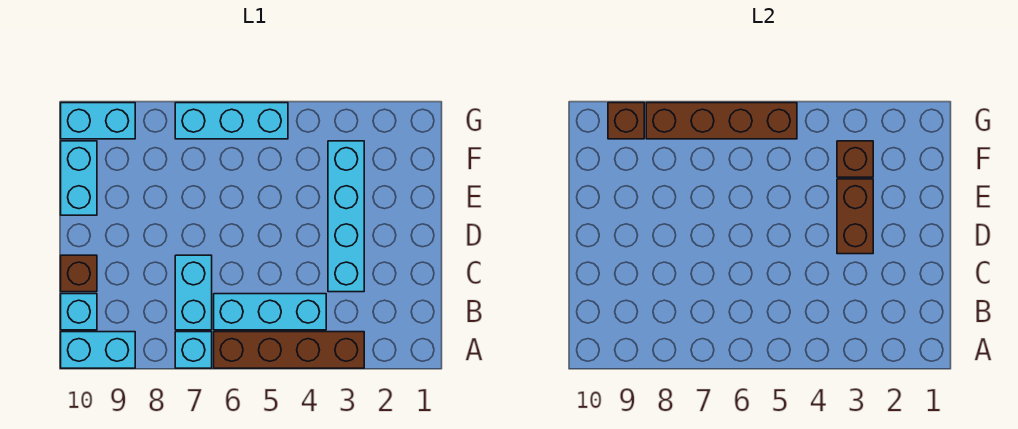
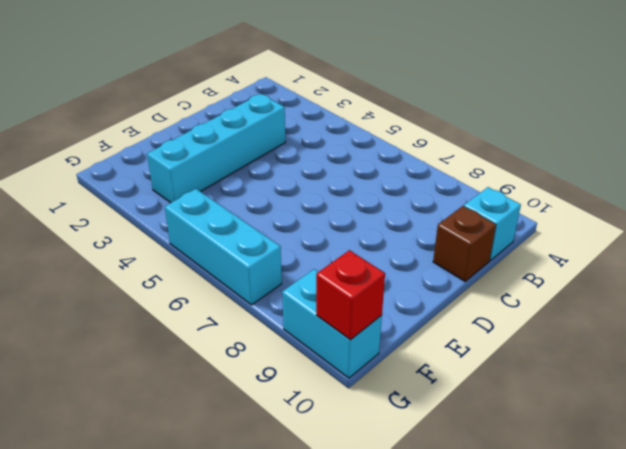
red brick G10 level 2 -> none
none -> brown brick A3:A6 level 1
none -> cyan brick A7 level 1
none -> cyan brick A9:A10 level 1

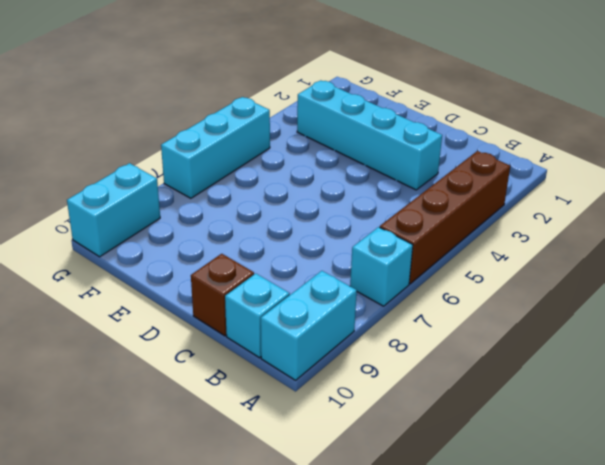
none -> cyan brick B4:B6 level 1
none -> cyan brick B7:C7 level 1
none -> cyan brick E10:F10 level 1

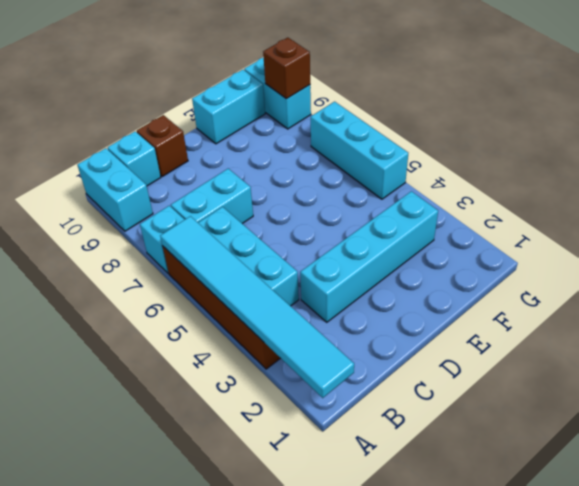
cyan tile A1:A6 level 2 -> none
none -> brown brick D3:E3 level 2
none -> brown brick F3 level 2
none -> brown brick G5:G8 level 2

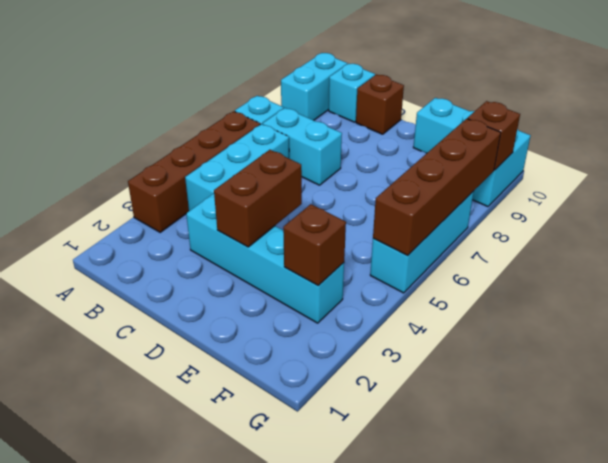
brown brick D3:D4 level 2 -> brown brick D3:E3 level 2

